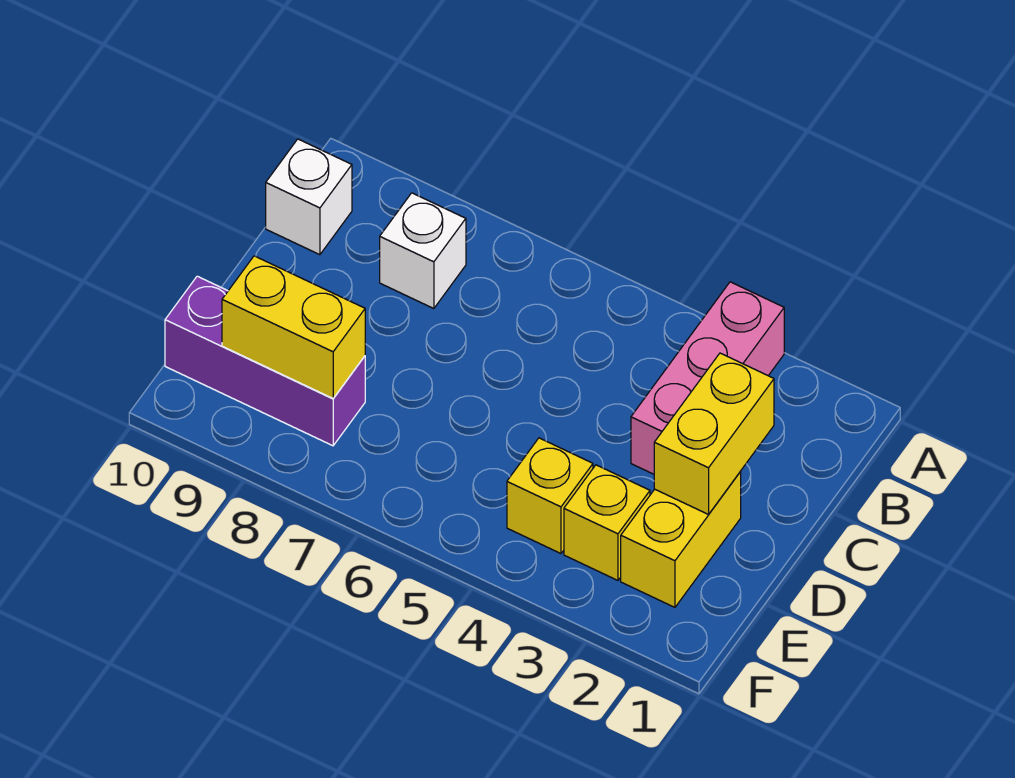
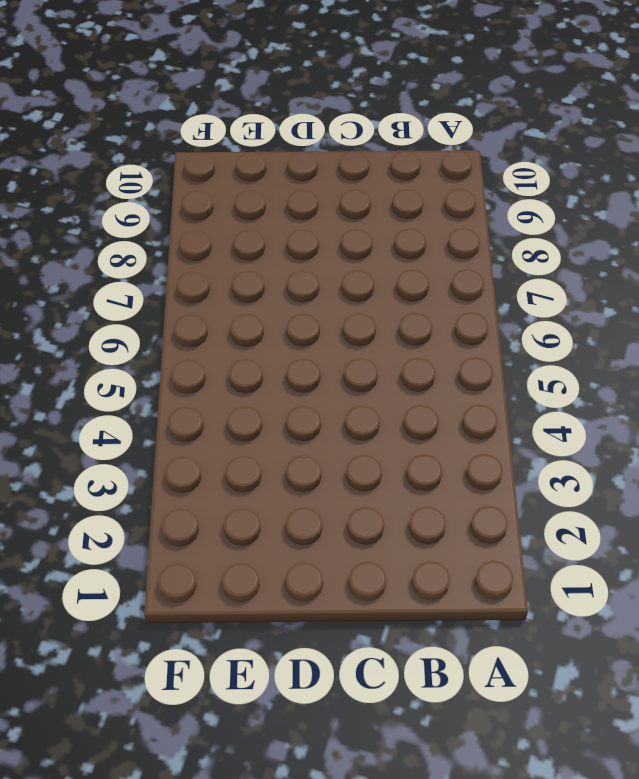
none -> pink brick A3:C3 level 1
none -> white brick B8 level 1

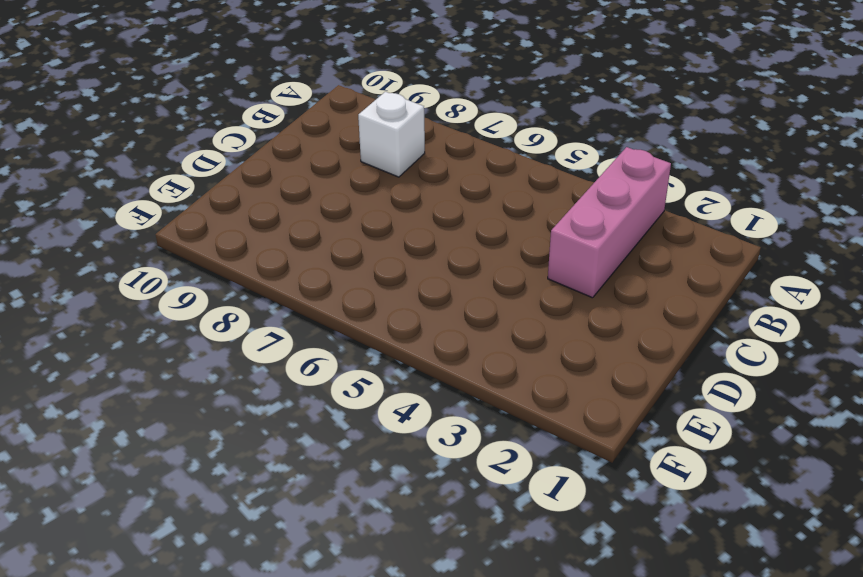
none -> white brick B10 level 1
none -> yellow brick D2:E2 level 1

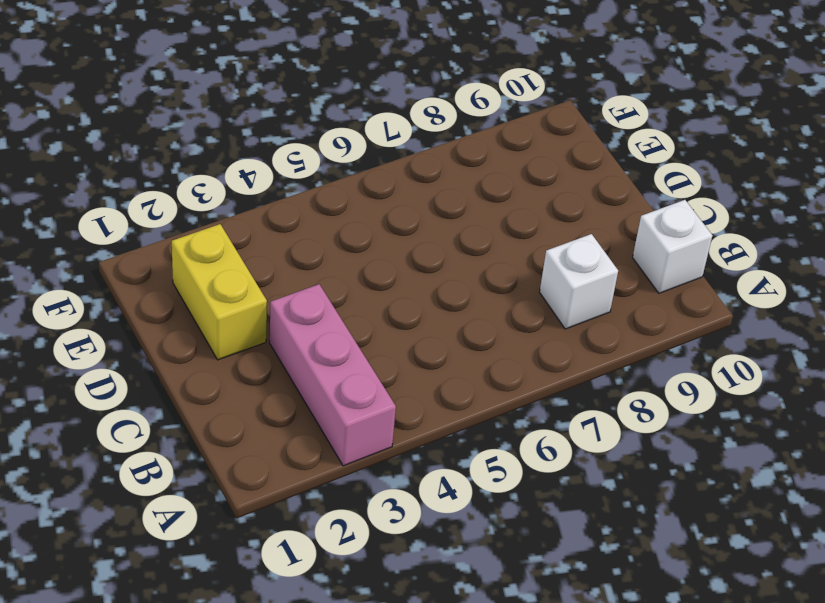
none -> yellow brick E3 level 1
none -> yellow brick E4 level 1

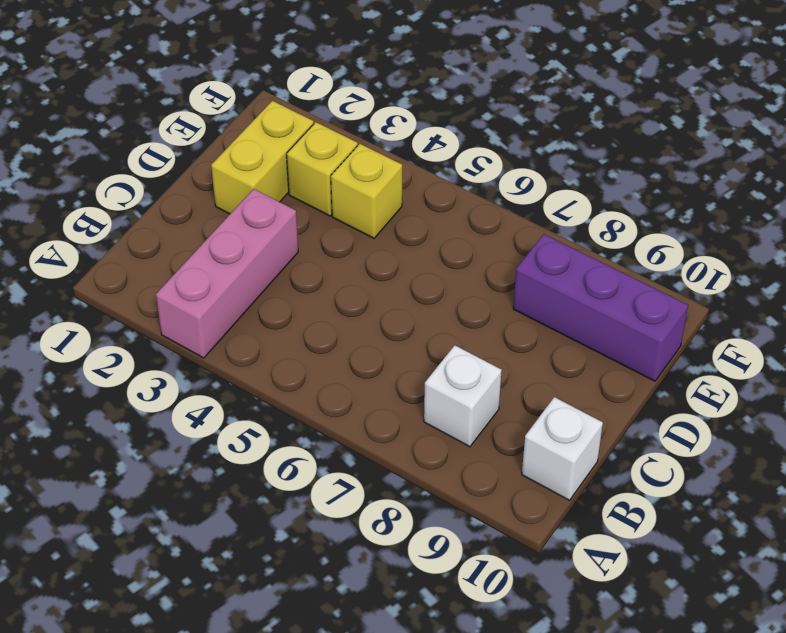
none -> yellow brick C2:D2 level 2
none -> yellow brick E8:E9 level 2

